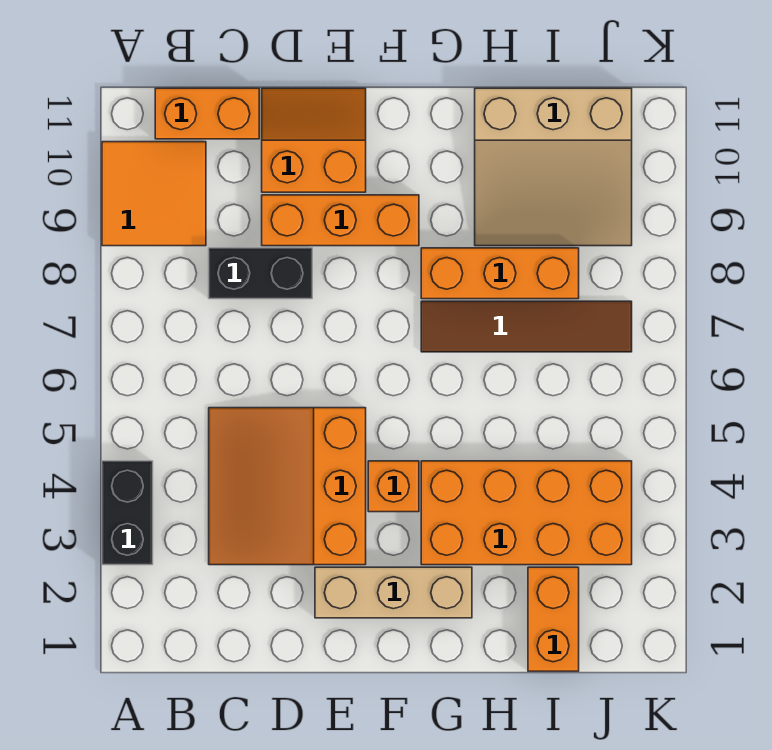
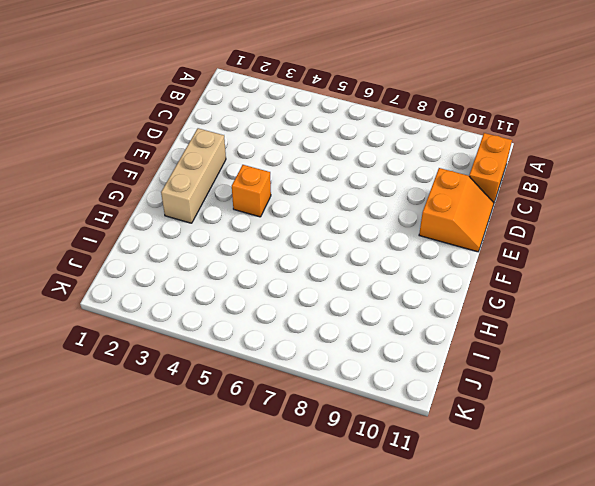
none -> black brick A3:A4 level 1
none -> orange tile A9:B10 level 1
none -> orange slope C3:E5 level 1 top E

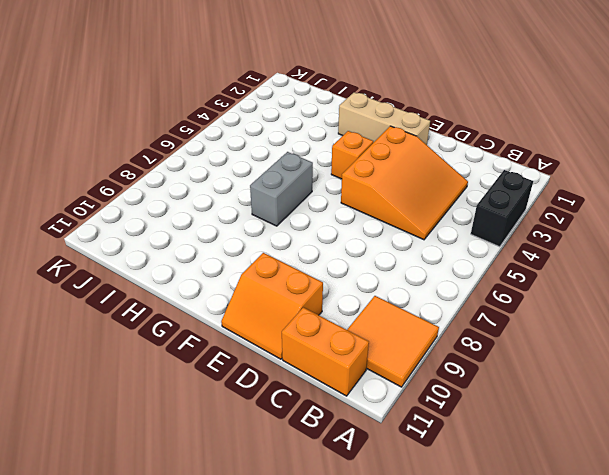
grey brick G6:G7 level 1 -> brown tile G7:J7 level 1
none -> black brick C8:D8 level 1
none -> orange brick D9:F9 level 1
none -> orange brick G3:J4 level 1

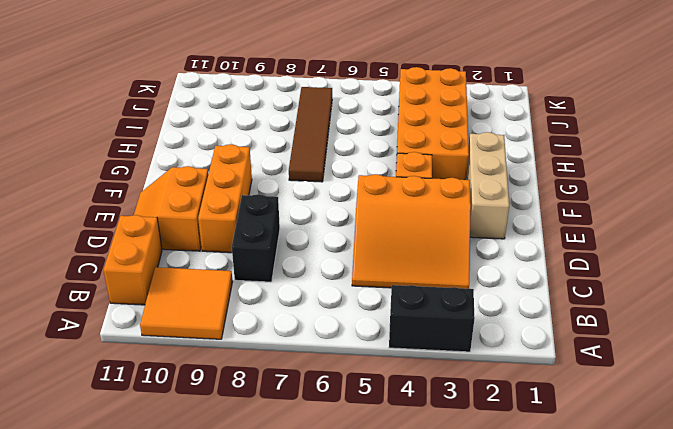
none -> orange brick G8:I8 level 1
none -> tan slope H9:J11 level 1 top 11
none -> orange brick I1:I2 level 1

